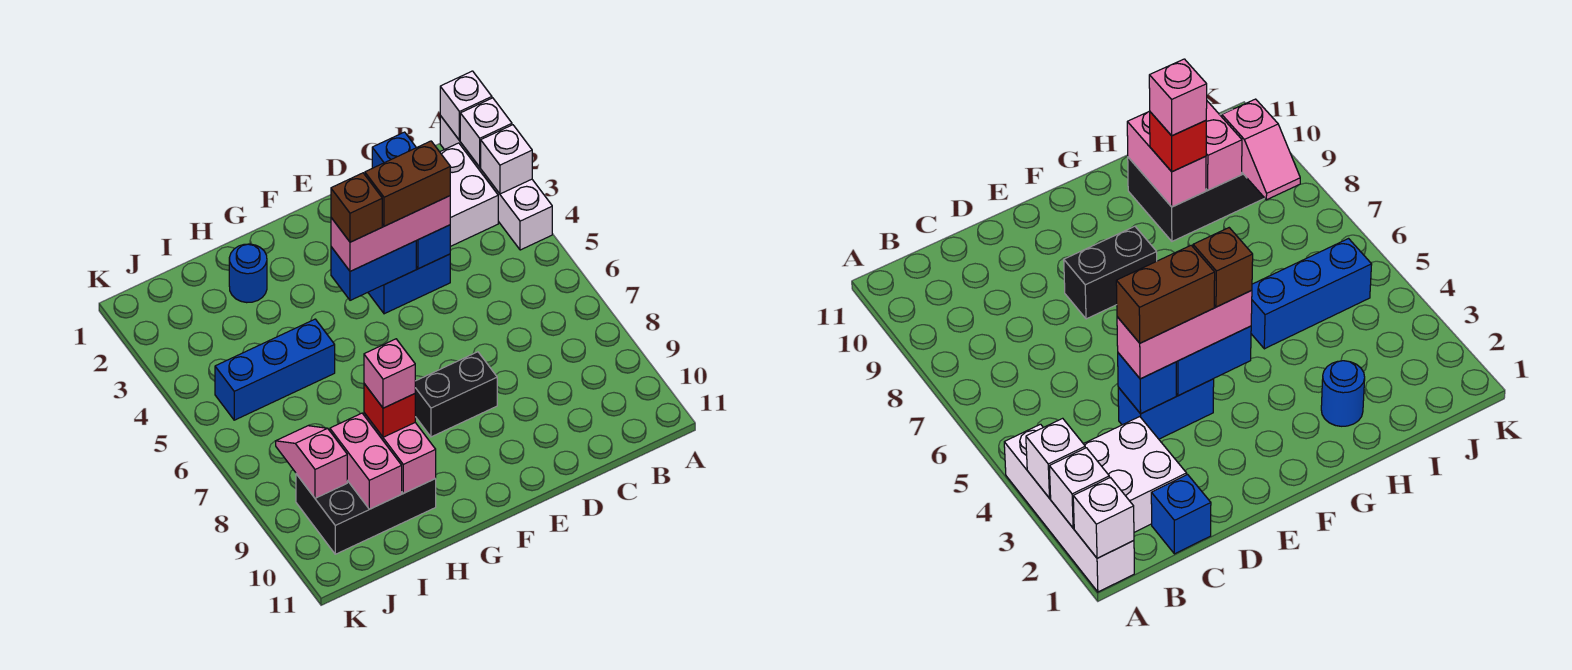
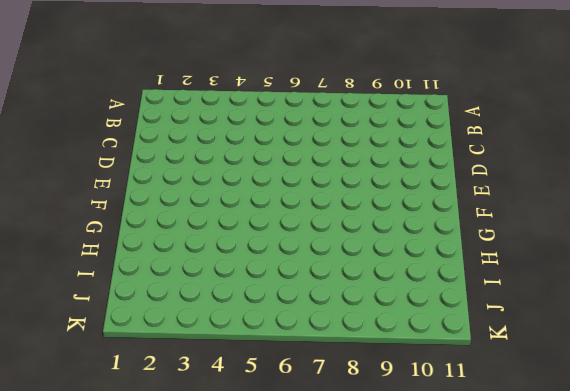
none -> white brick A1:A4 level 1
none -> white brick B2:C3 level 1
none -> blue brick C1 level 1

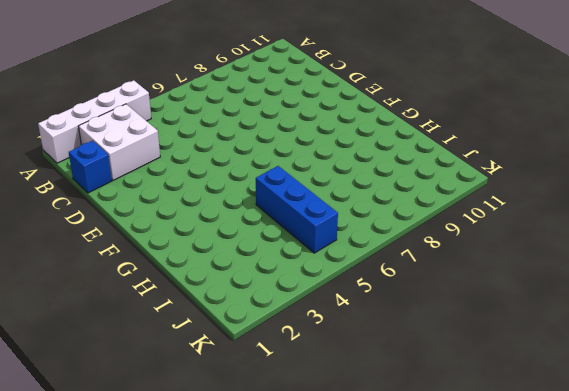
none -> blue brick D4:E4 level 1
none -> black brick E8:F8 level 1
none -> blue round brick H2 level 1

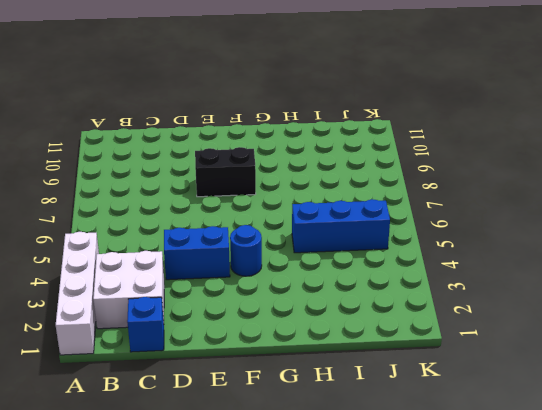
blue round brick F4 level 1 -> blue round brick H2 level 1
none -> black brick H9:J10 level 1
none -> white brick A1 level 2
none -> white brick A2 level 2

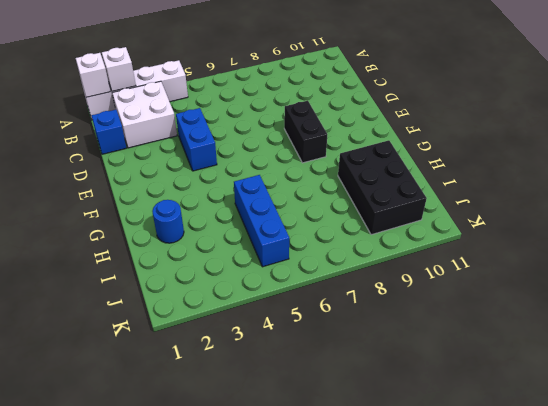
none -> white brick A3 level 2
none -> blue brick D4 level 2
none -> blue brick E4:F4 level 2

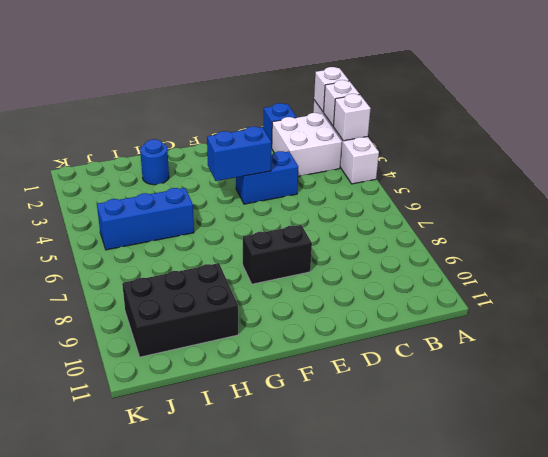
none -> blue brick D4 level 2
none -> pink brick H9:H10 level 2
none -> pink brick I9:I10 level 2

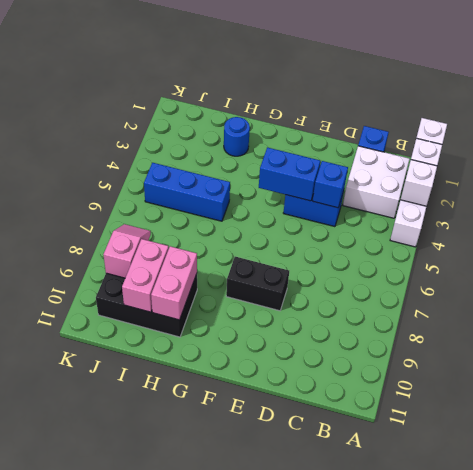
none -> pink brick D4:F4 level 3
none -> red brick H9 level 3
none -> brown brick D4:E4 level 4

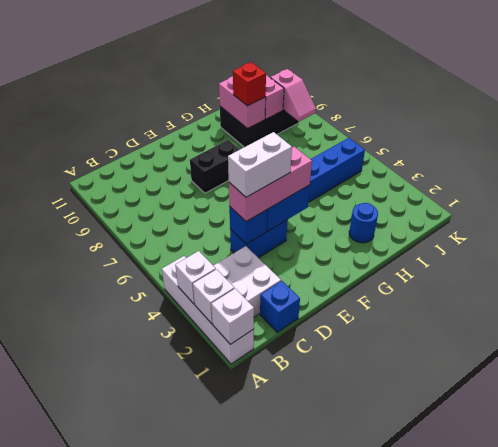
white brick D4:E4 level 4 -> brown brick D4:E4 level 4
none -> brown brick F4 level 4
none -> pink brick H9 level 4

